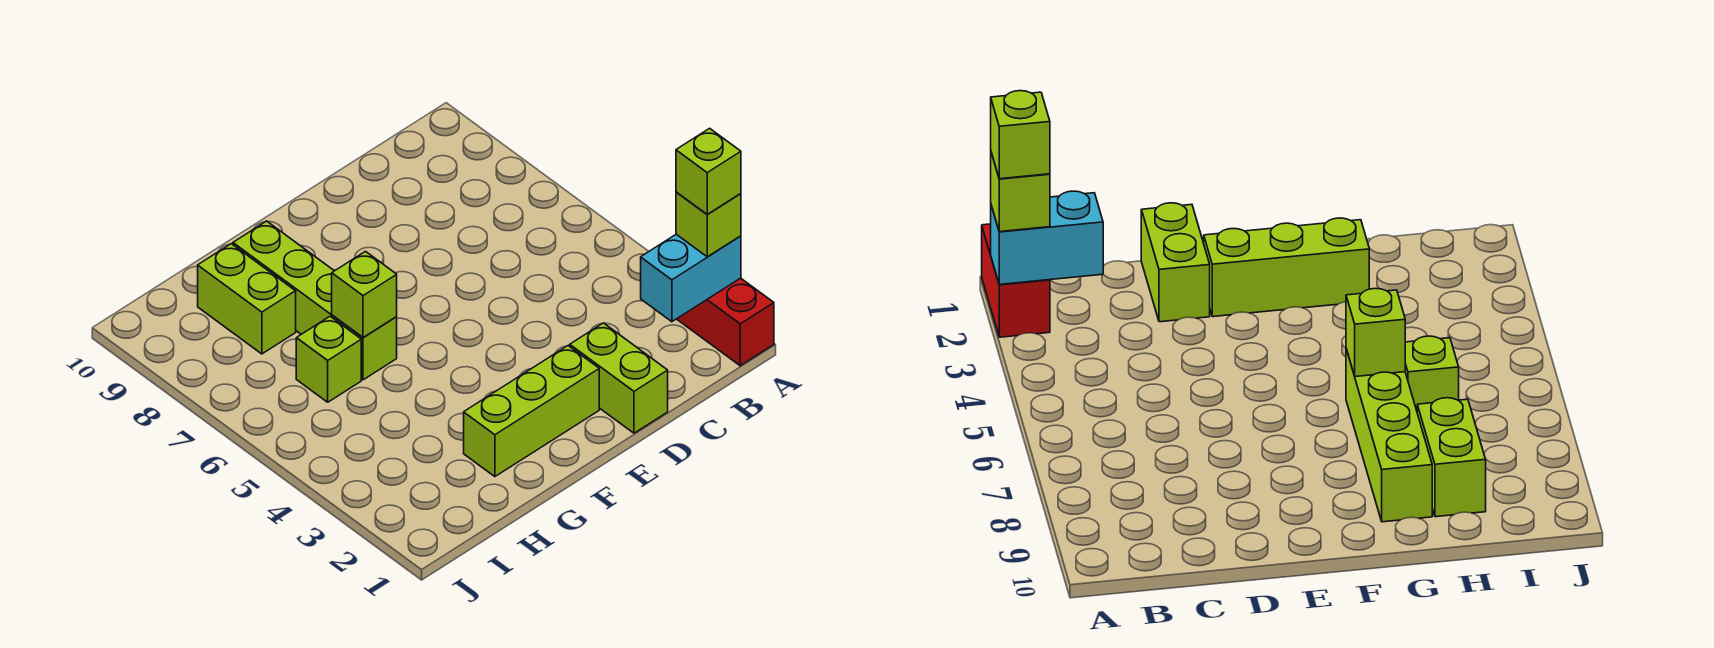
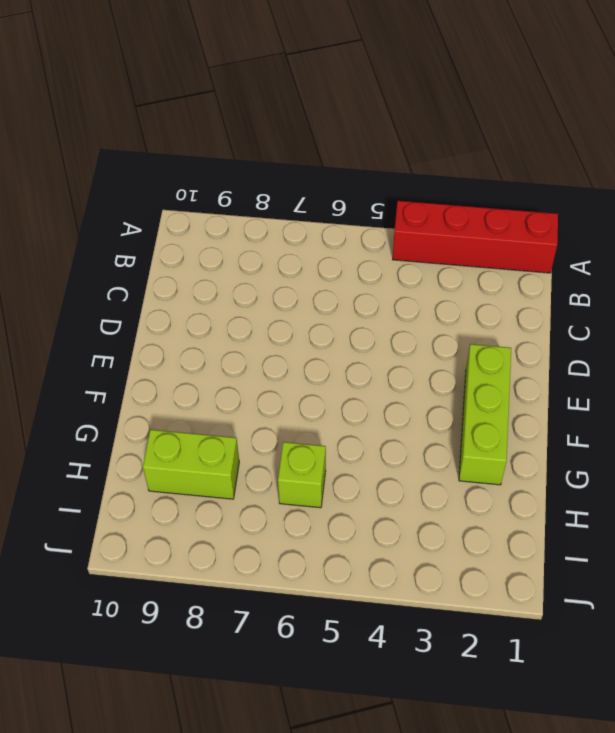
red brick A1:A4 level 1 -> red brick A1:A2 level 1
none -> lime brick D1:D2 level 1
none -> lime brick G6:G9 level 1

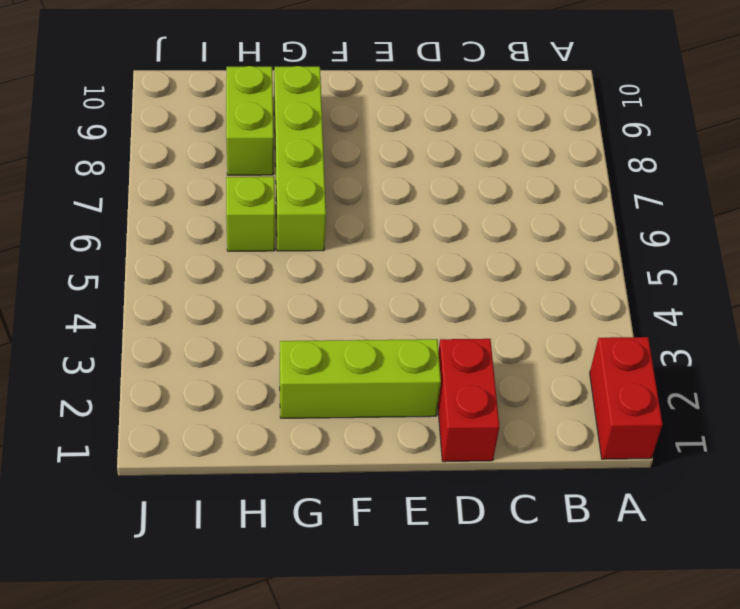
red brick D1:D2 level 1 -> lime brick D1:D2 level 1
none -> cyan brick A2:B2 level 2
none -> lime brick G6 level 2

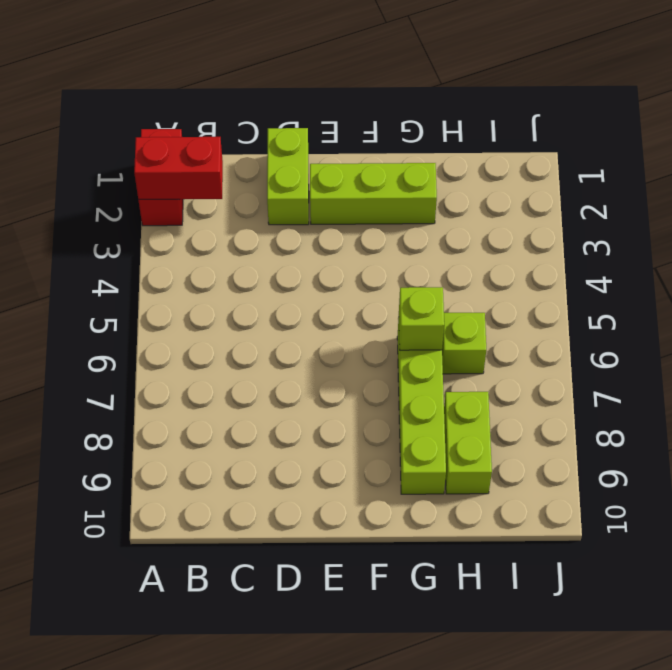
red brick A2:B2 level 2 -> cyan brick A2:B2 level 2
none -> lime brick A2 level 3
none -> lime brick A2 level 4

